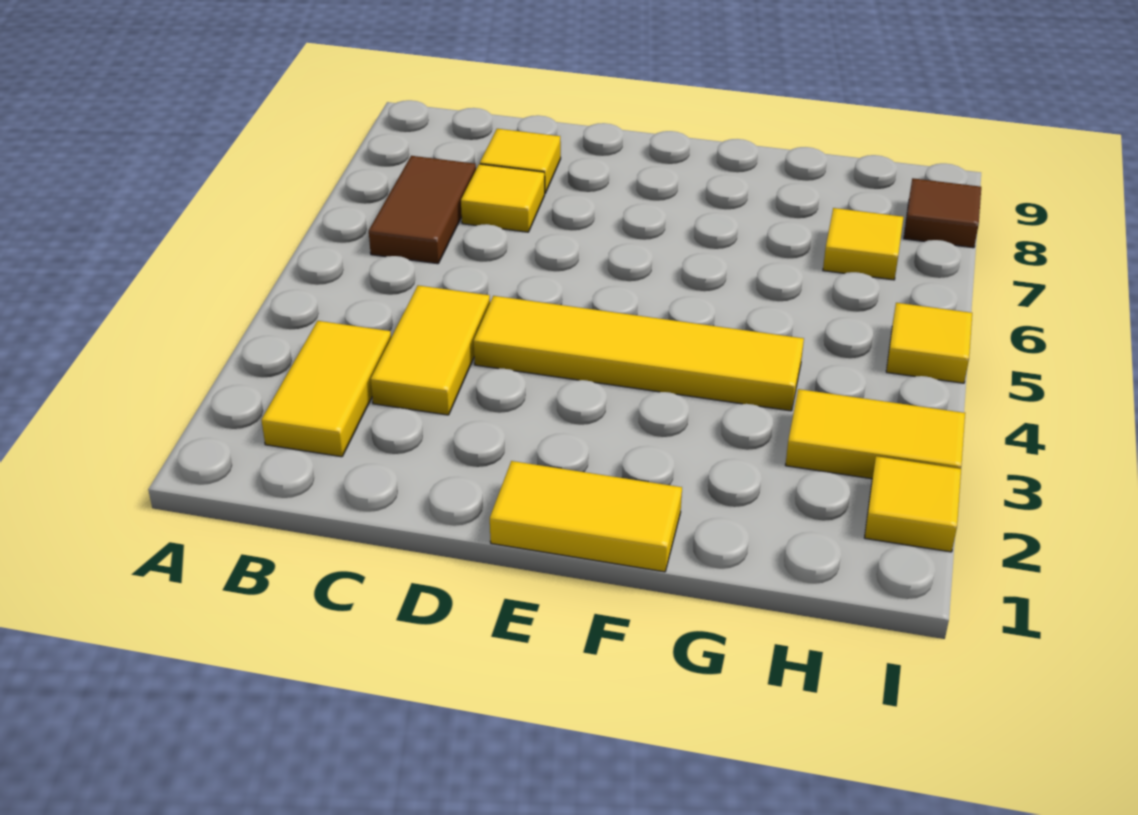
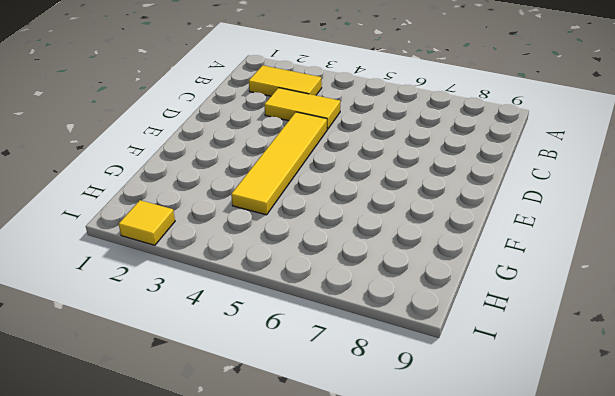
none -> brown tile B6:B7 level 1
none -> yellow tile C7 level 1
none -> yellow tile C8 level 1

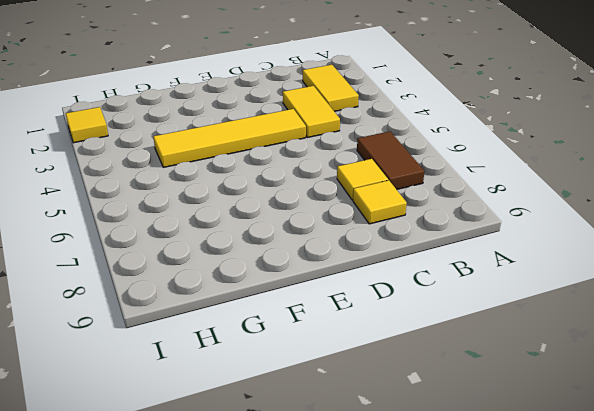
none -> yellow tile E1:F1 level 1
none -> yellow tile H3:I3 level 1
none -> yellow tile H7 level 1

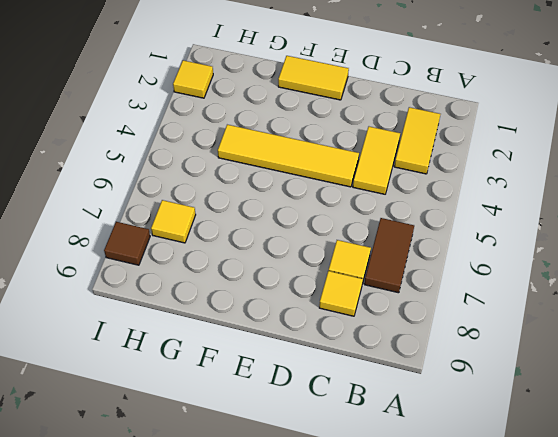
none -> yellow tile H3:I3 level 1
none -> yellow tile I5 level 1

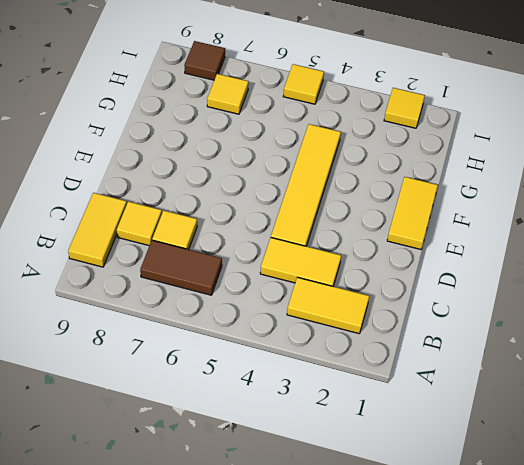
yellow tile B9:C9 level 1 -> yellow tile H3:I3 level 1

